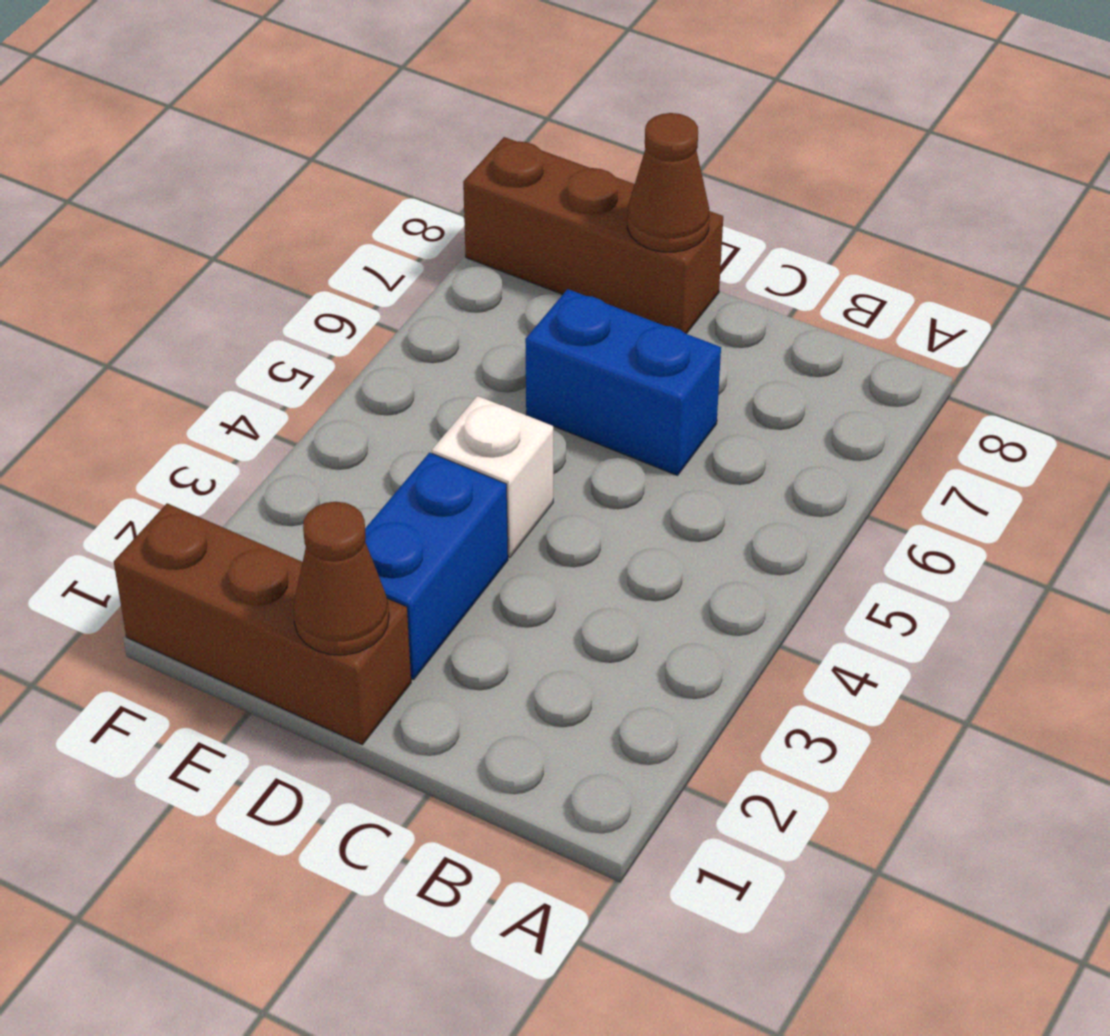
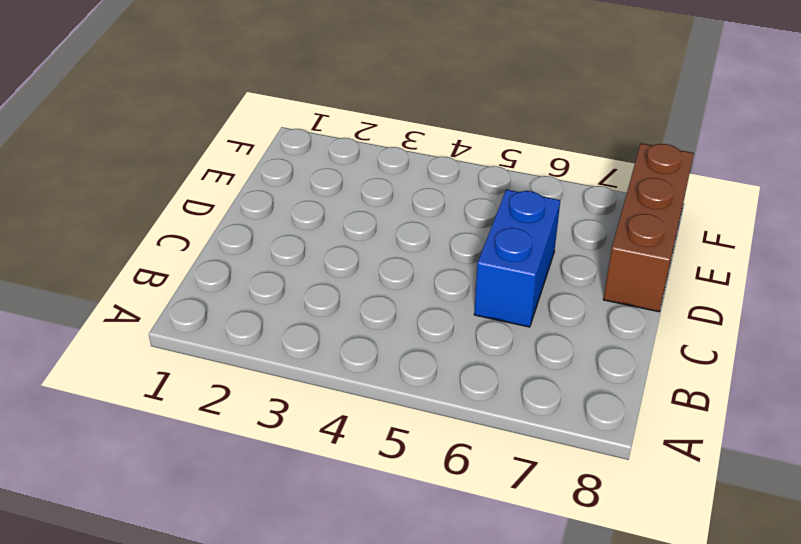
none -> brown brick D1:F1 level 1
none -> blue brick D2:D3 level 1

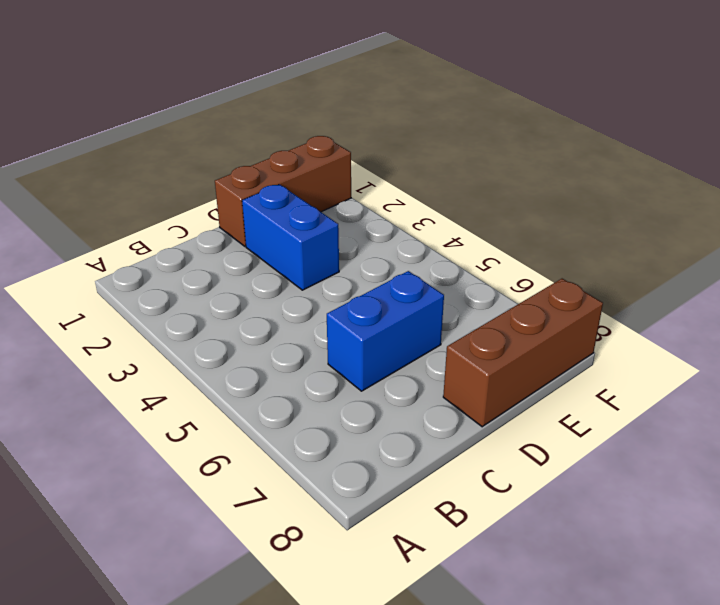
none -> white brick D4 level 1
none -> brown cone D1 level 2

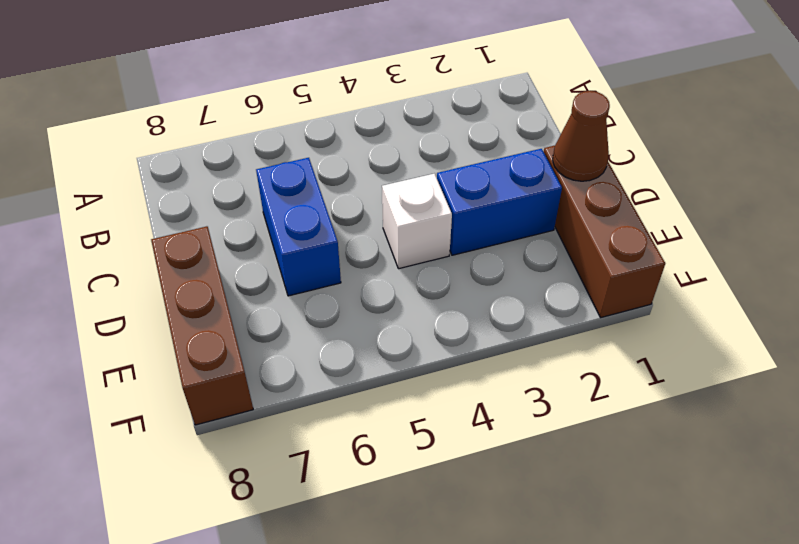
none -> brown cone D8 level 2

